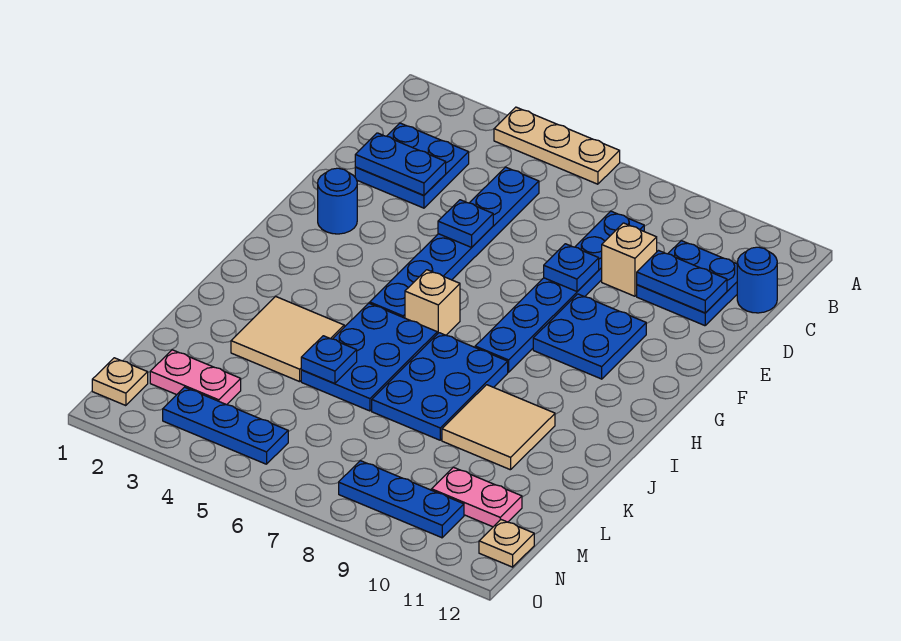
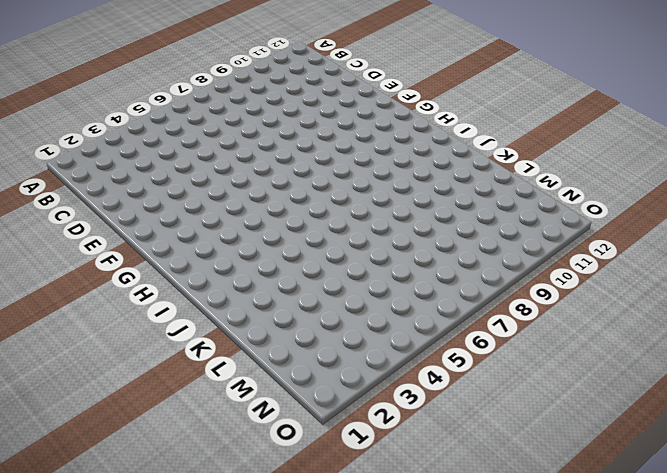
none -> tan plate A4:A6 level 1
none -> blue plate C2:D3 level 1
none -> blue plate C5:H5 level 1

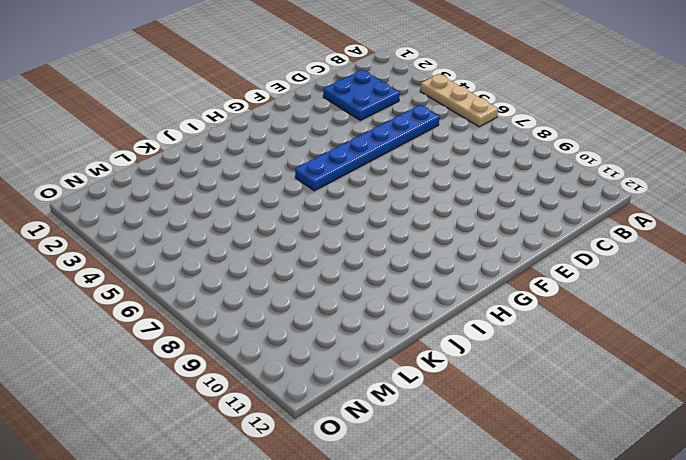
none -> blue plate C8:H8 level 1
none -> blue plate C10:D11 level 1
none -> blue round brick C12 level 1

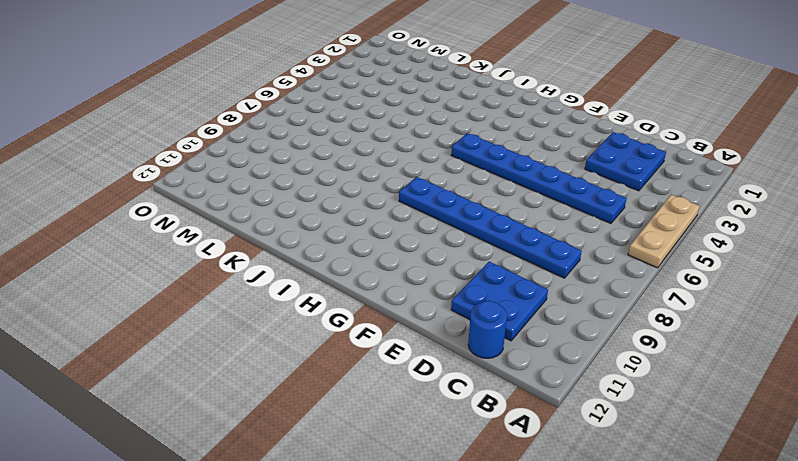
none -> tan brick D9 level 1
none -> blue round brick F2 level 1
none -> blue plate F9:G10 level 1

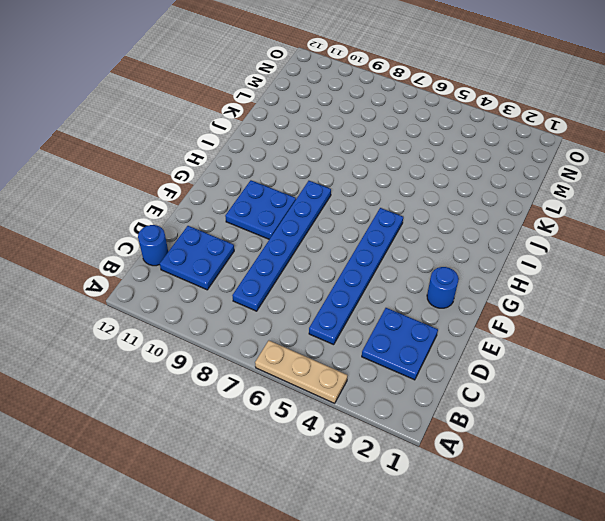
none -> tan brick D9 level 1
none -> tan brick H6 level 1
none -> blue plate I5:K6 level 1

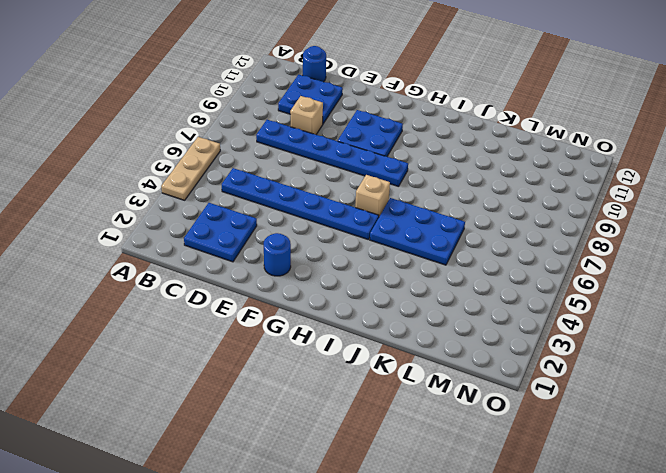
none -> blue plate I7:K8 level 1
none -> tan tile J3:K4 level 1
none -> tan tile J9:K10 level 1

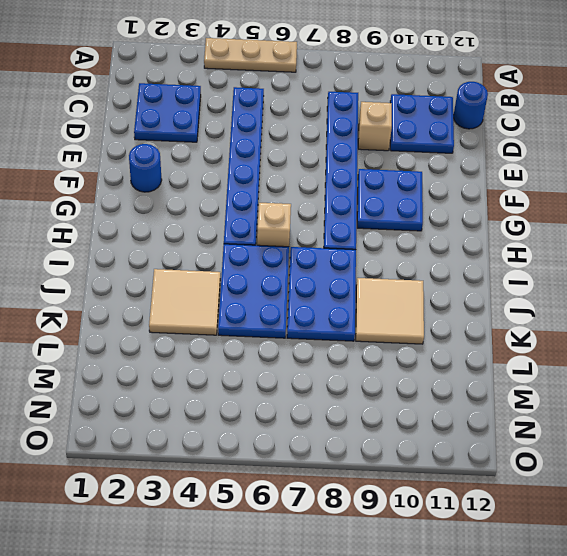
none -> pink plate M2:M3 level 1
none -> pink plate M10:M11 level 1
none -> tan plate N1 level 1

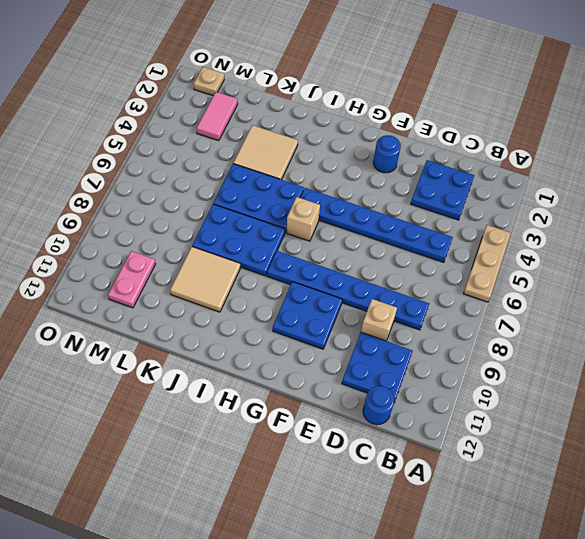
pink tile M2:M3 level 1 -> pink plate M2:M3 level 1
none -> blue plate N3:N5 level 1
none -> blue plate N8:N10 level 1
none -> tan plate N12 level 1

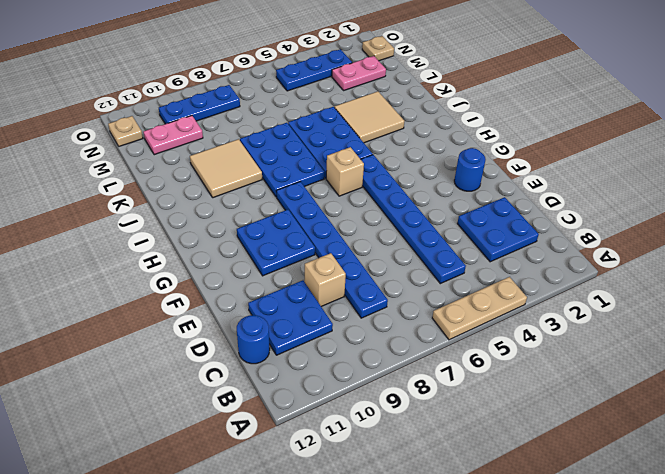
none -> blue plate D2:D3 level 2
none -> blue plate D10:D11 level 2
none -> blue plate E5 level 2

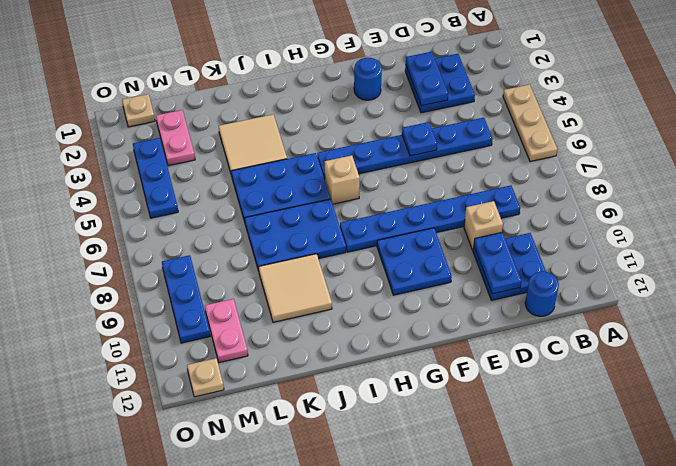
none -> blue plate E8 level 2
none -> blue plate K5 level 2

